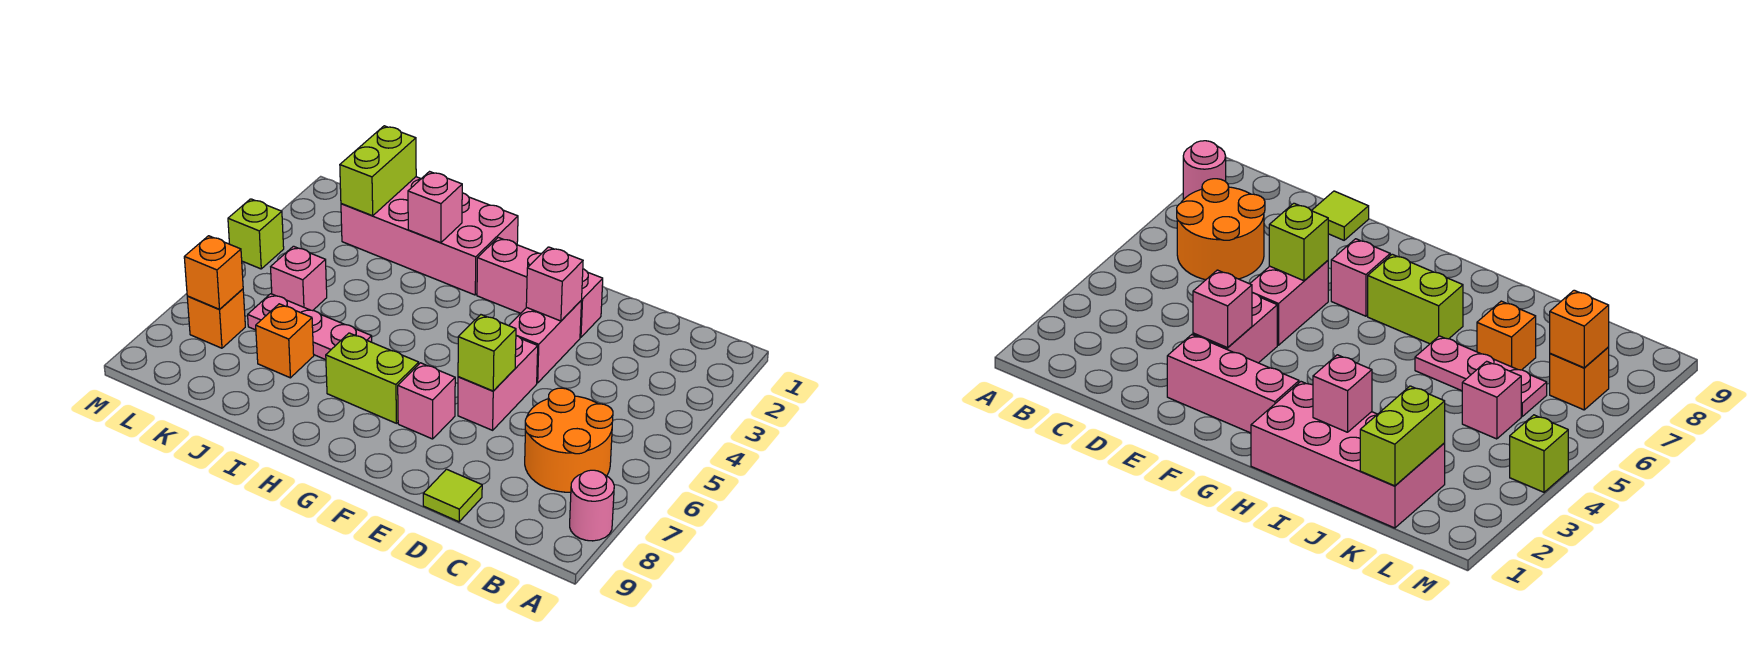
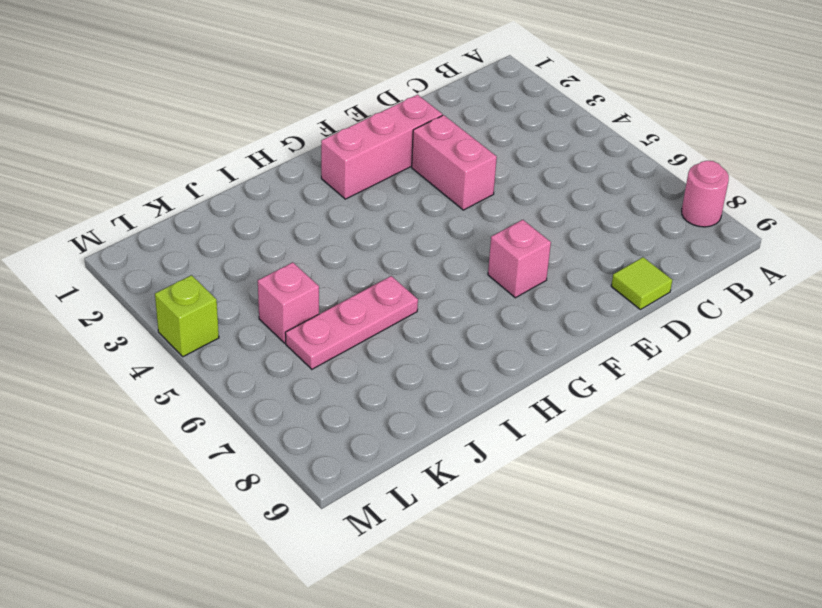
none -> orange round brick B6:C7 level 1
none -> pink brick E5:E6 level 1
none -> lime brick G7:H7 level 1

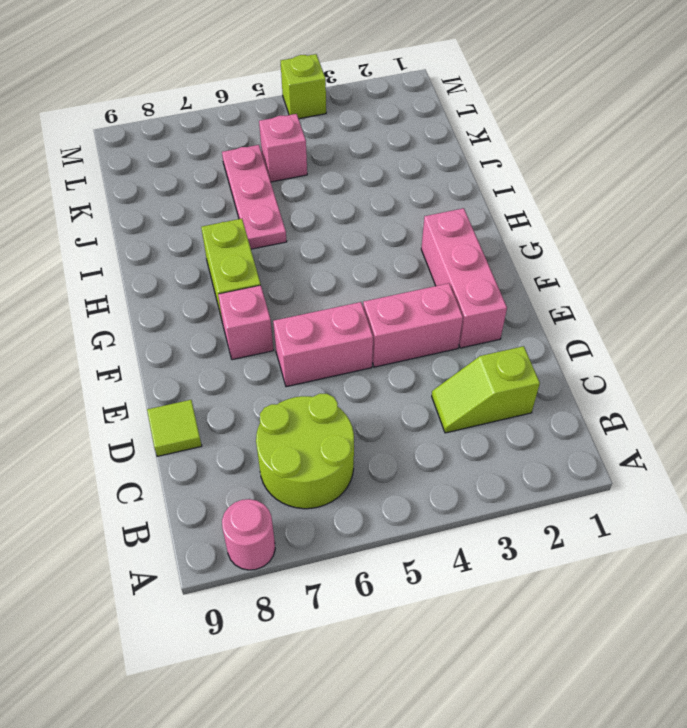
lime round brick B6:C7 level 1 -> orange round brick B6:C7 level 1
lime slope C2:C3 level 1 top 2 -> none
none -> pink brick H1:K2 level 1
none -> orange brick J7 level 1
none -> orange brick L7 level 1

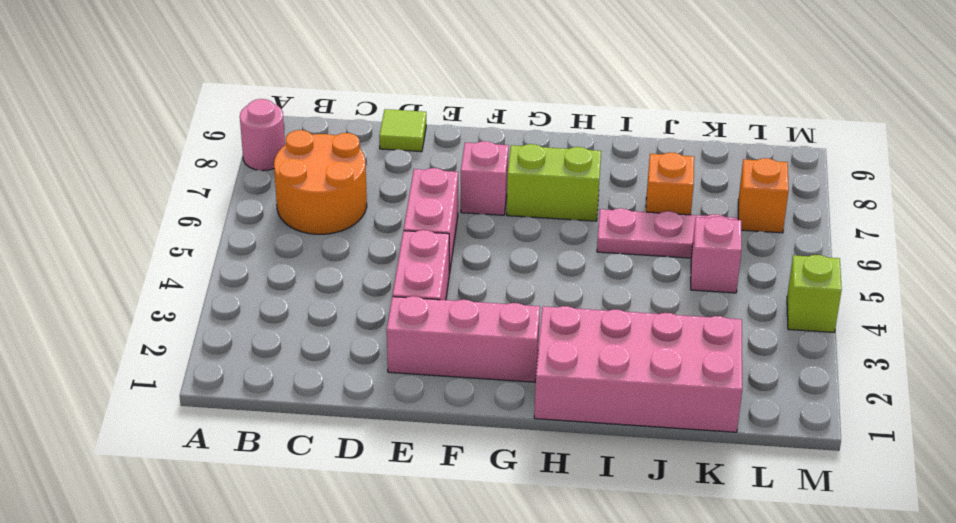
none -> pink brick E3 level 2
none -> lime brick E6 level 2
none -> pink brick I2 level 2

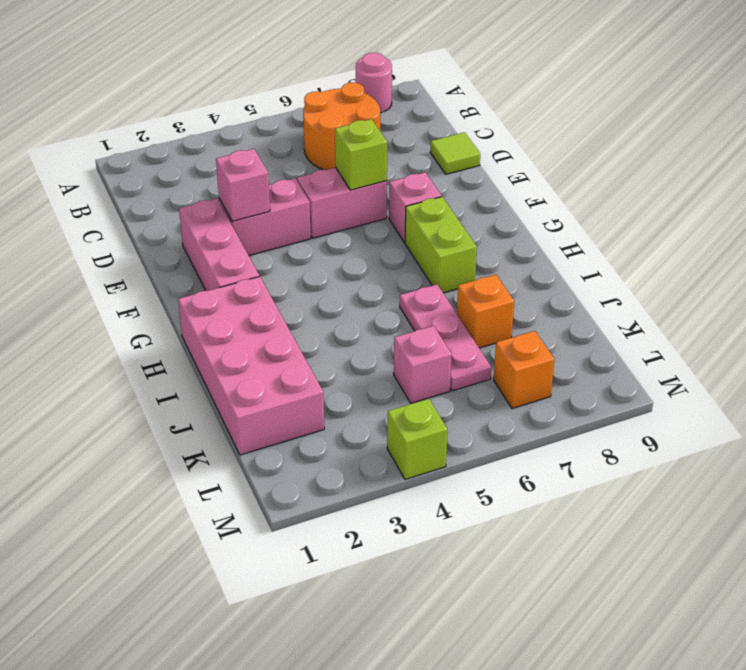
none -> pink brick I2 level 2
none -> lime brick K1:K2 level 2
none -> orange brick L7 level 2

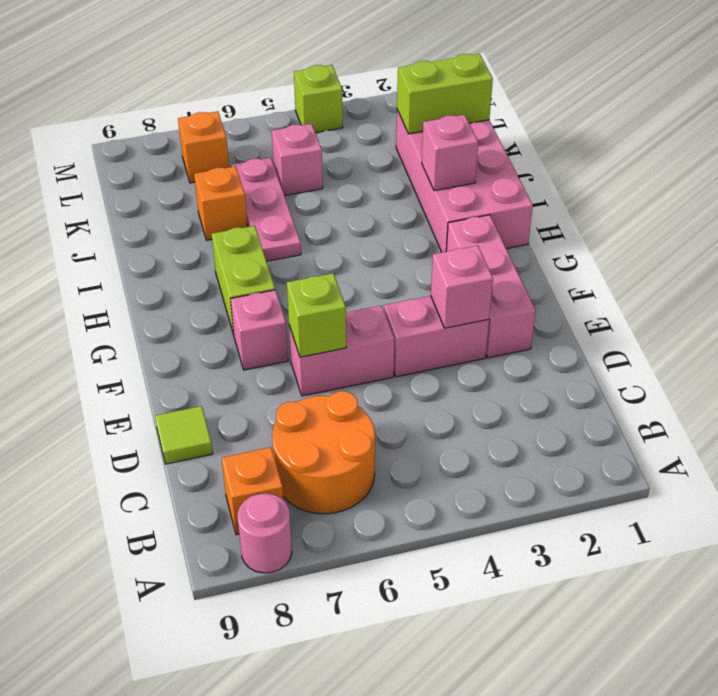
orange brick B8 level 1 -> orange brick L7 level 2

